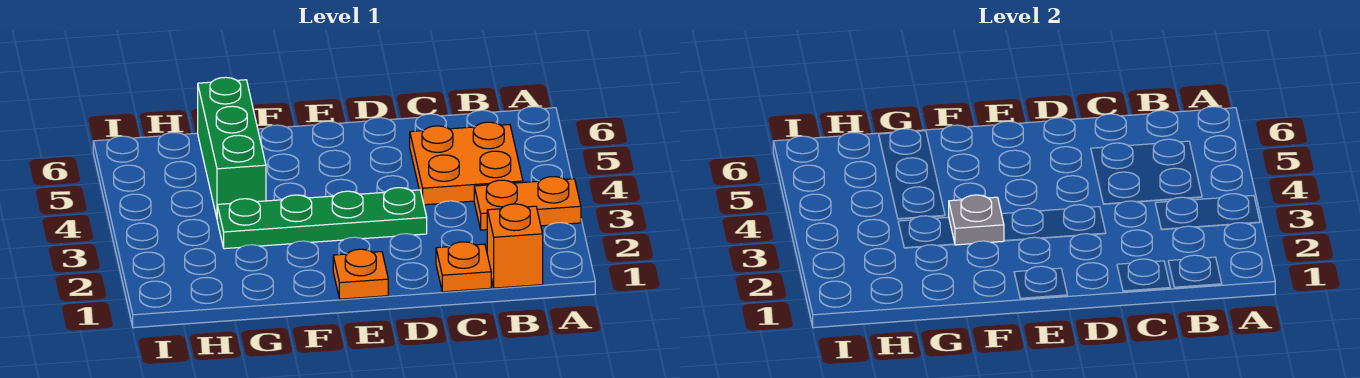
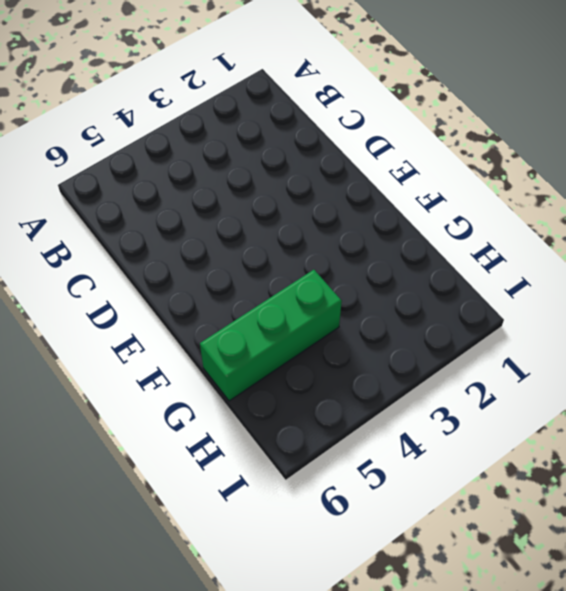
none -> orange plate A3:B3 level 1
none -> orange brick B1 level 1

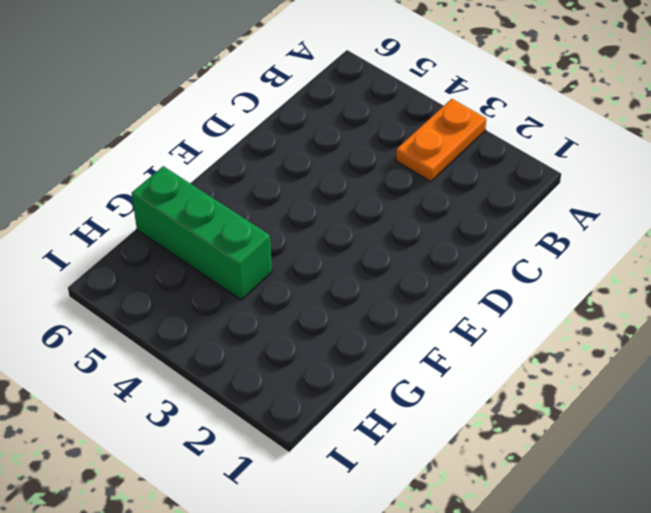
none -> orange brick B1 level 1
none -> orange plate B4:C5 level 1

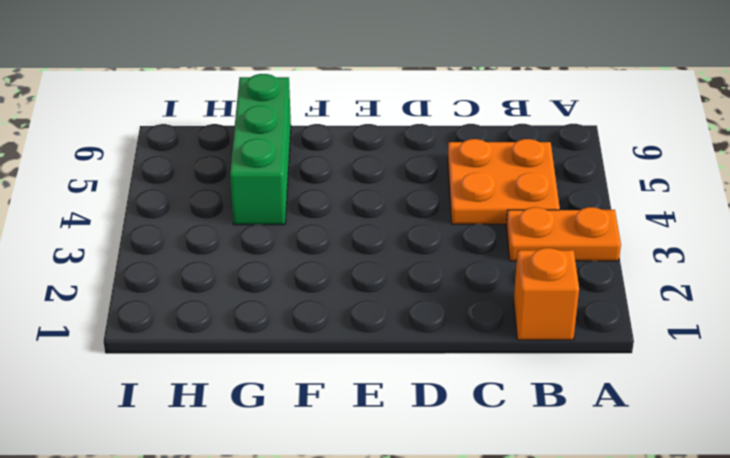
none -> orange plate C1 level 1
none -> green plate D3:G3 level 1

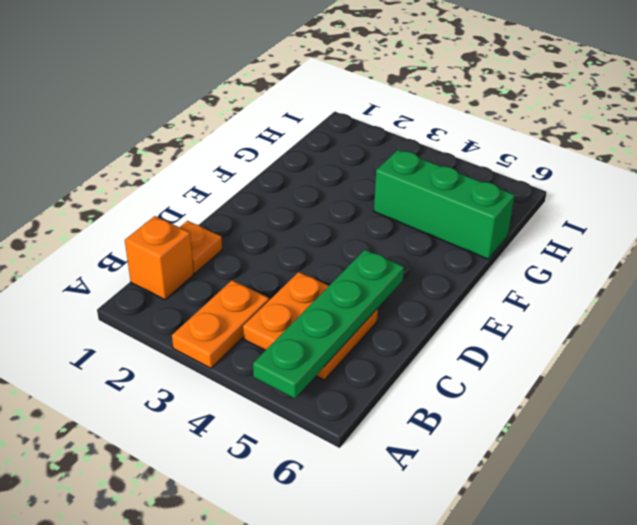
green plate A5:D5 level 2 -> green plate D3:G3 level 1
none -> orange plate E1 level 1
none -> grey plate F3 level 2

